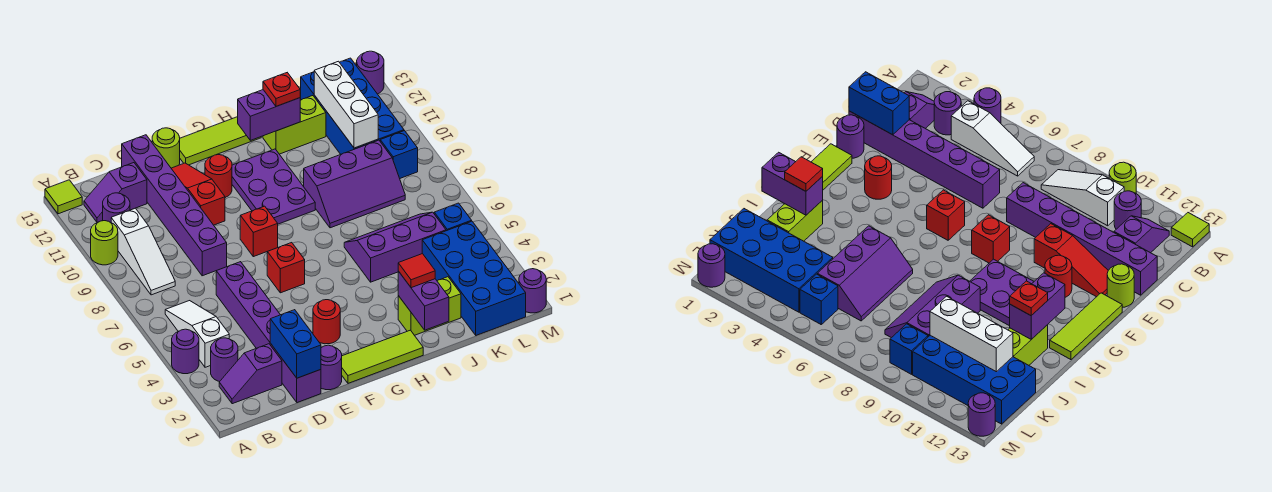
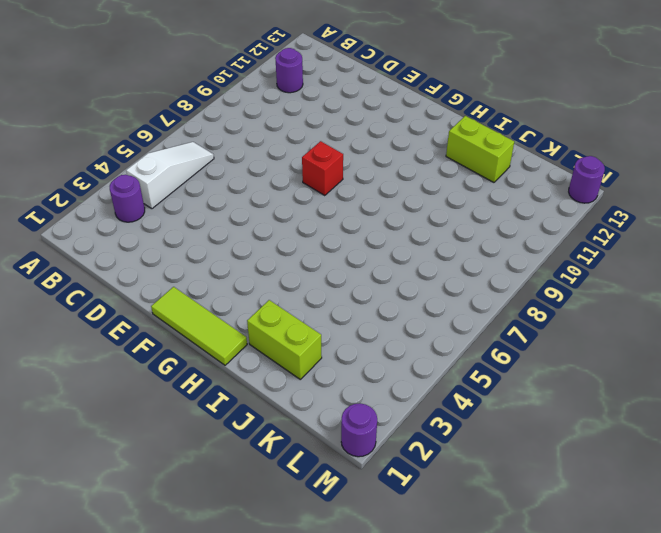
none -> purple round brick A4 level 1
none -> lime round brick A10 level 1
none -> lime tile A13 level 1
none -> purple slope B2:C2 level 1 top C

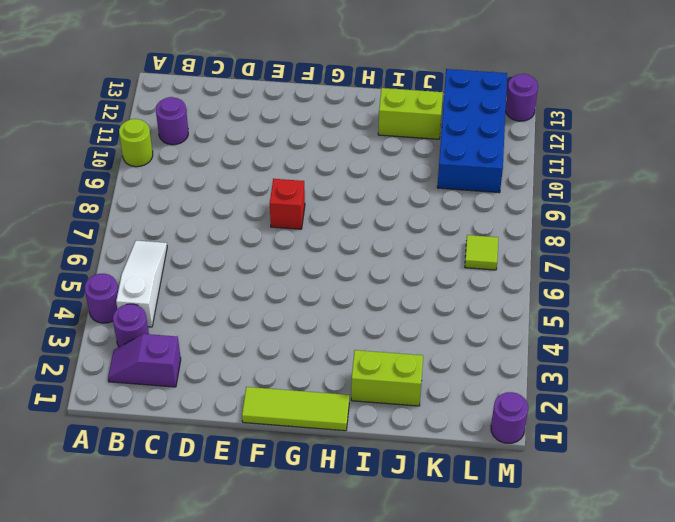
lime tile L7 level 1 -> lime tile A13 level 1
none -> white slope B8:B10 level 1 top 10
none -> purple slope B12:C12 level 1 top C
none -> purple brick D1:D6 level 1
none -> purple brick D8:D13 level 1

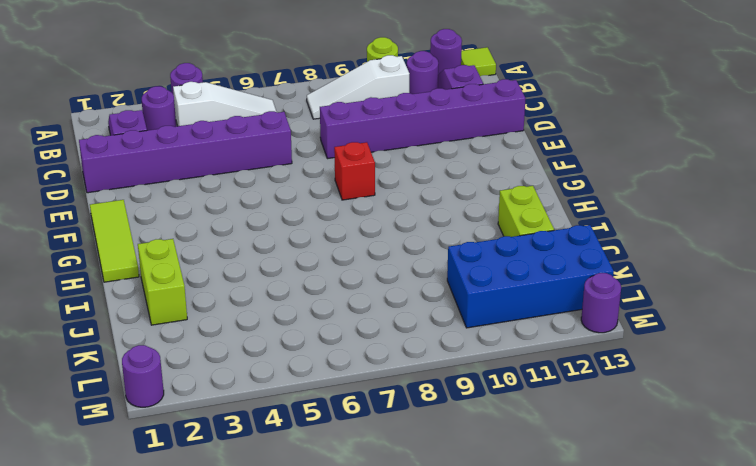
purple round brick A12 level 1 -> purple round brick E1 level 1
none -> red slope E10:E12 level 1 top 10
none -> lime round brick E13 level 1
none -> red round brick F3 level 1
none -> red brick F6 level 1

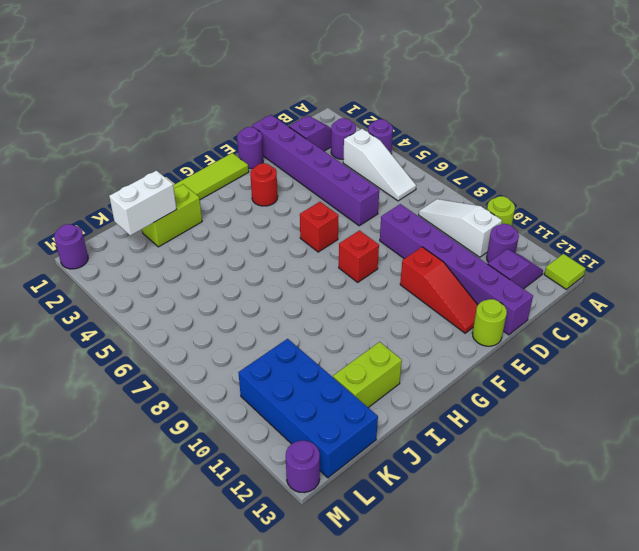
white brick J2:K2 level 2 -> none
none -> red round brick F11 level 1
none -> lime tile F13:H13 level 1
none -> purple plate G9:H11 level 1
none -> purple slope I5:K6 level 1 top 5

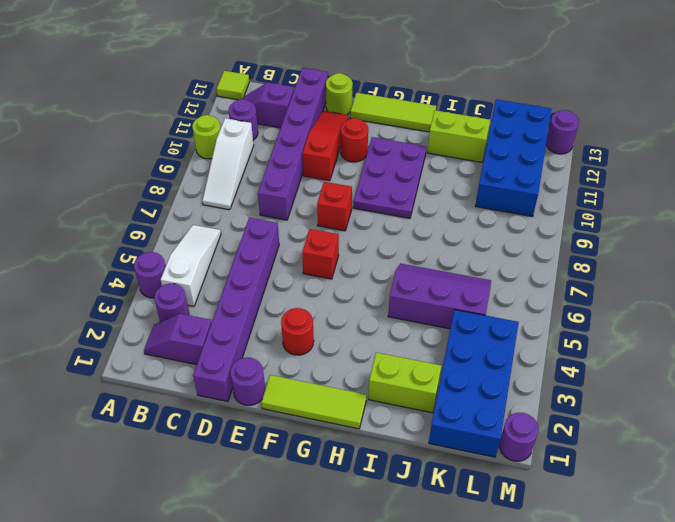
none -> purple slope I8:K9 level 1 top 9
none -> blue brick L5 level 1
none -> blue brick L9 level 1
none -> blue brick D1:D2 level 2

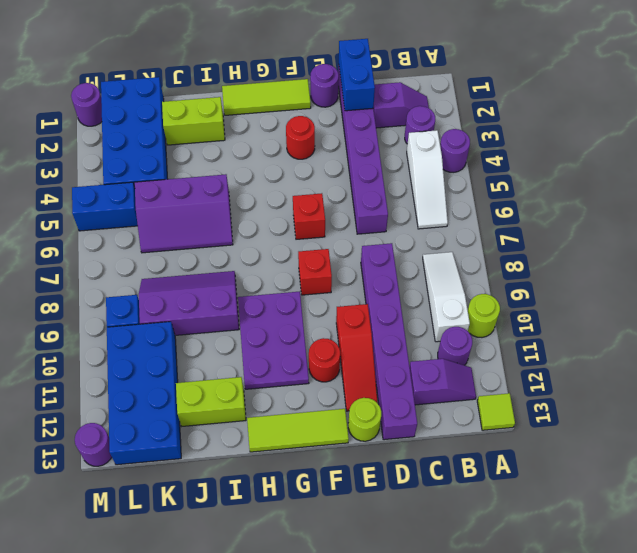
blue brick L5:M5 level 1 -> blue brick L5 level 1
none -> purple brick H12:I12 level 2
none -> purple brick I1:I2 level 2
none -> white brick K10:K12 level 2
none -> red tile I2 level 3

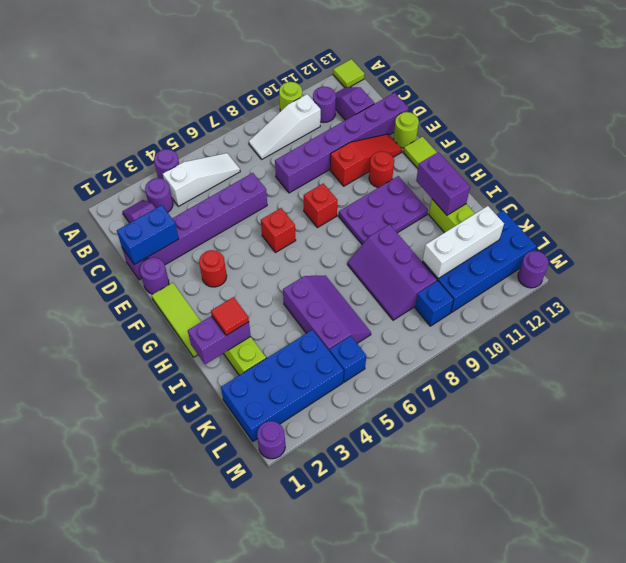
none -> red plate I12 level 3

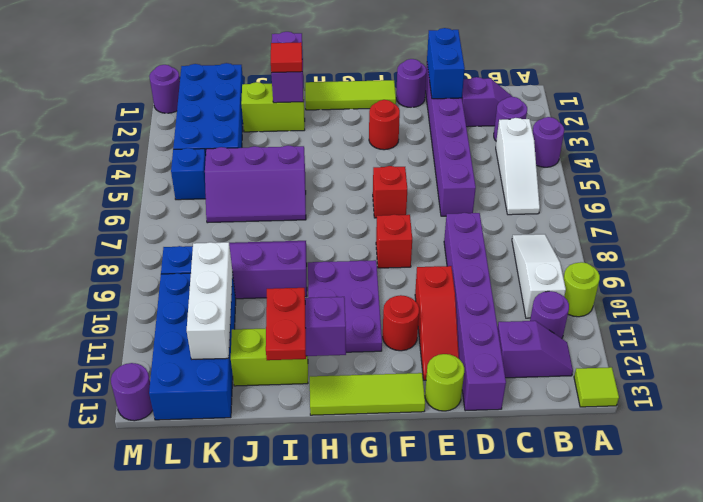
red plate I12:I13 level 3 -> red plate I12 level 3

